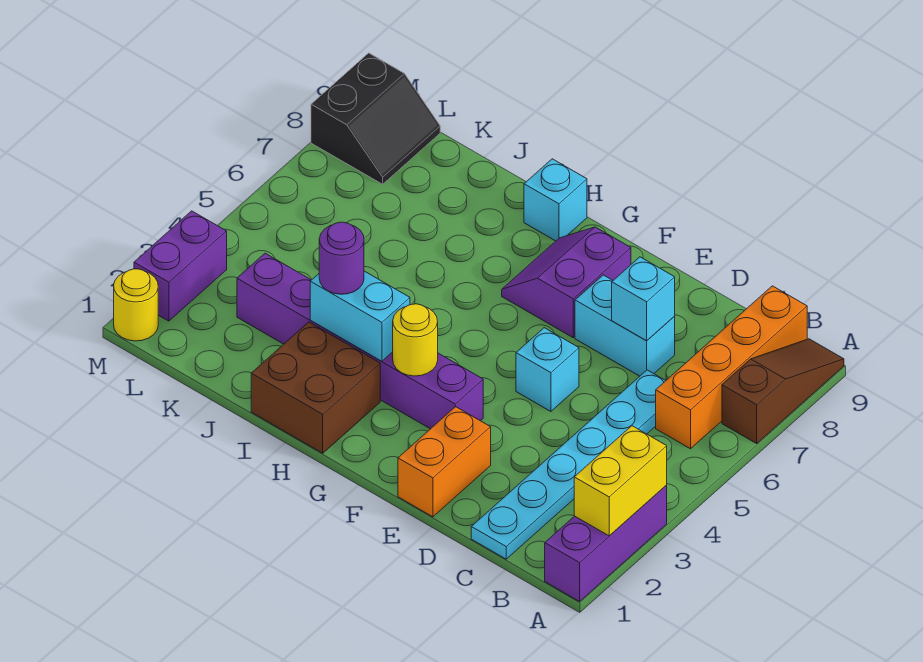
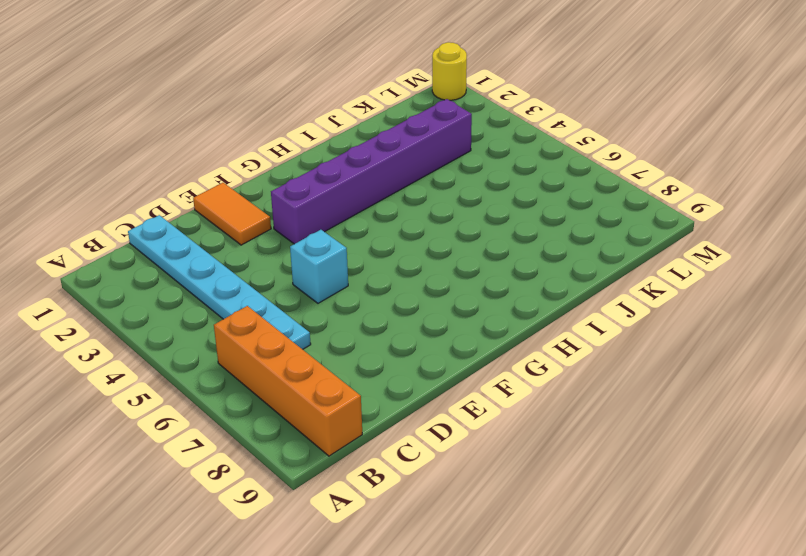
orange tile E1:E2 level 1 -> orange brick E1:E2 level 1
none -> purple brick A1:A3 level 1
none -> brown slope A7:A9 level 1 top 7
none -> cyan brick D7:E7 level 1

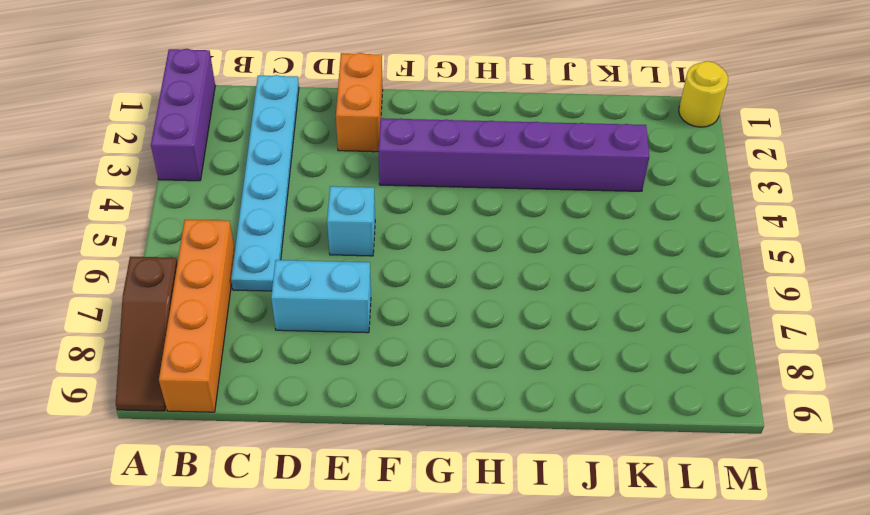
none -> purple slope F7:G8 level 1 top F
none -> brown brick H1:I2 level 1
none -> cyan brick H9 level 1

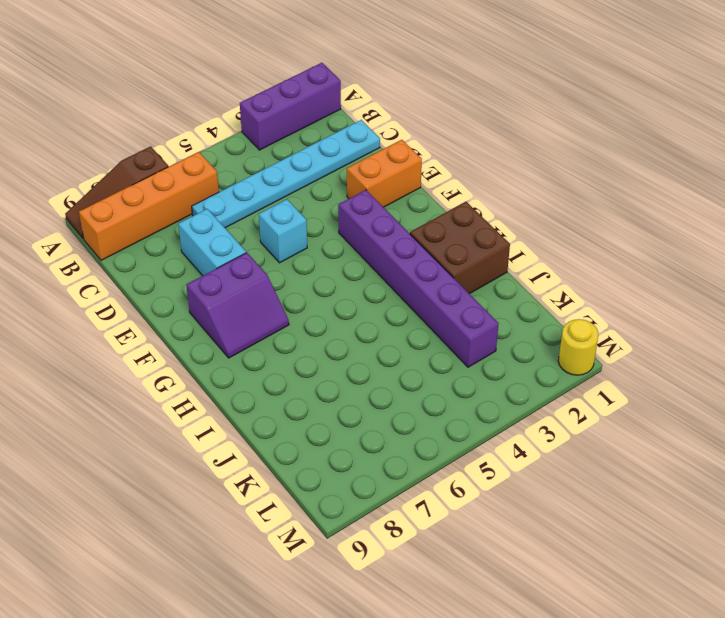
none -> cyan brick H9 level 1
none -> black slope L8:M9 level 1 top M
none -> purple brick M2:M3 level 1

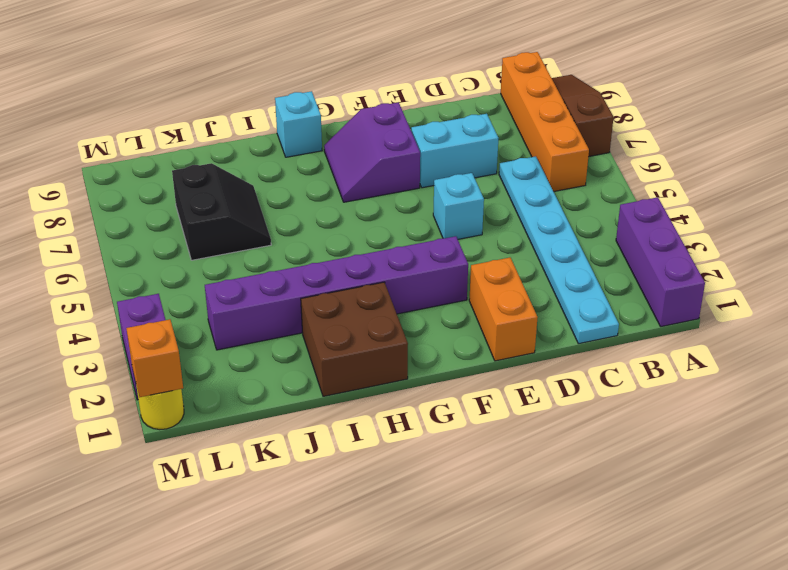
black slope J6:K7 level 1 top K -> black slope L8:M9 level 1 top M
orange brick M1 level 2 -> none
none -> yellow brick A2:A3 level 2
none -> cyan brick D7 level 2
none -> yellow round brick G3 level 2

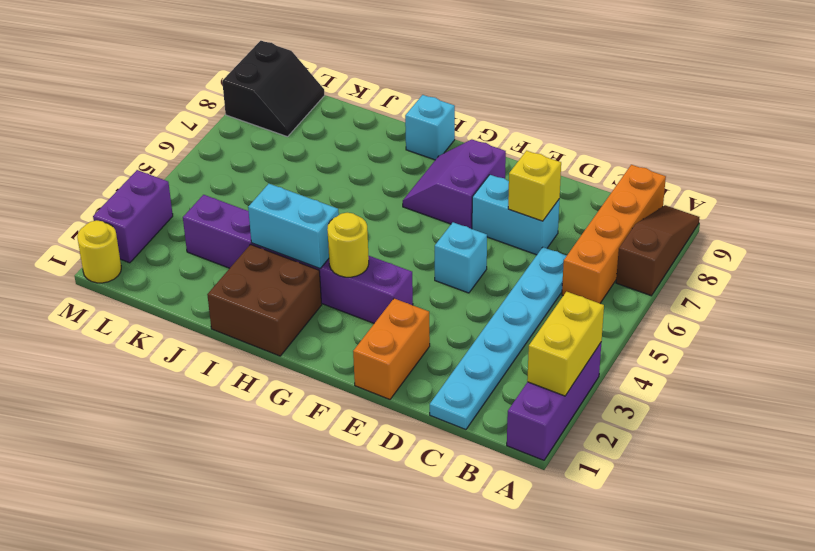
yellow brick D7 level 2 -> cyan brick D7 level 2
none -> purple round brick I3 level 3

